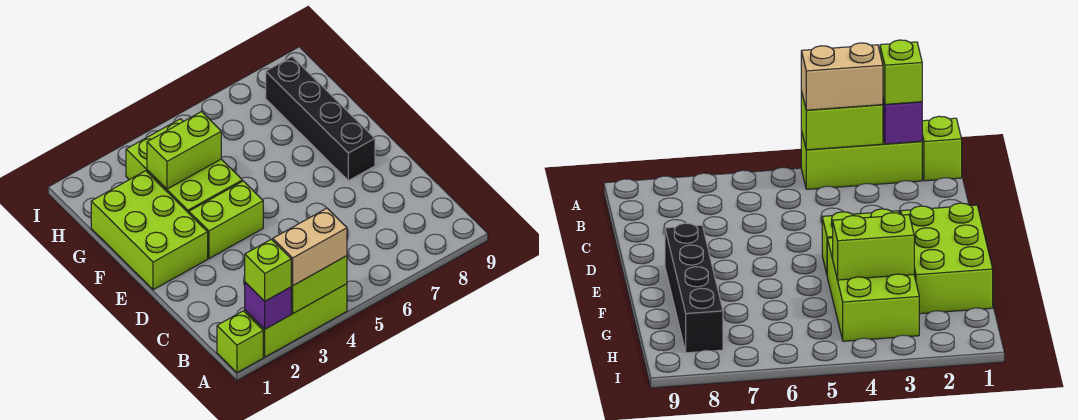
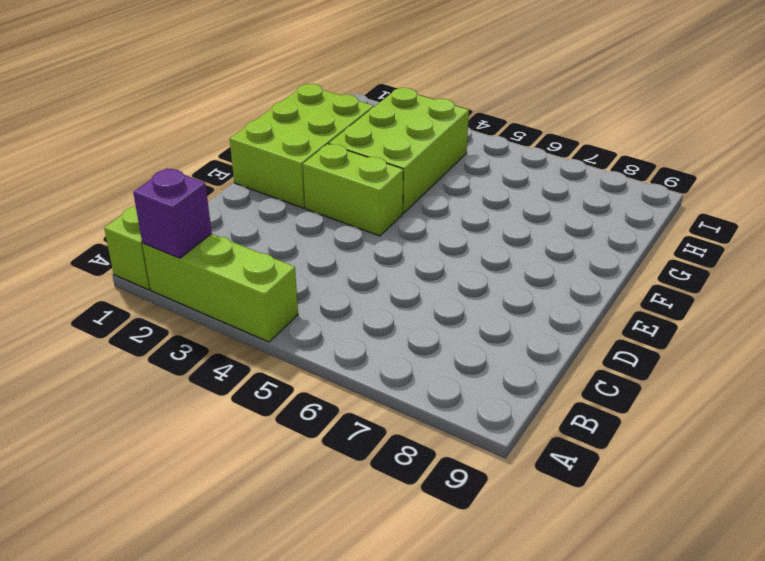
none -> black brick E8:H8 level 1
none -> lime brick A3:A4 level 2

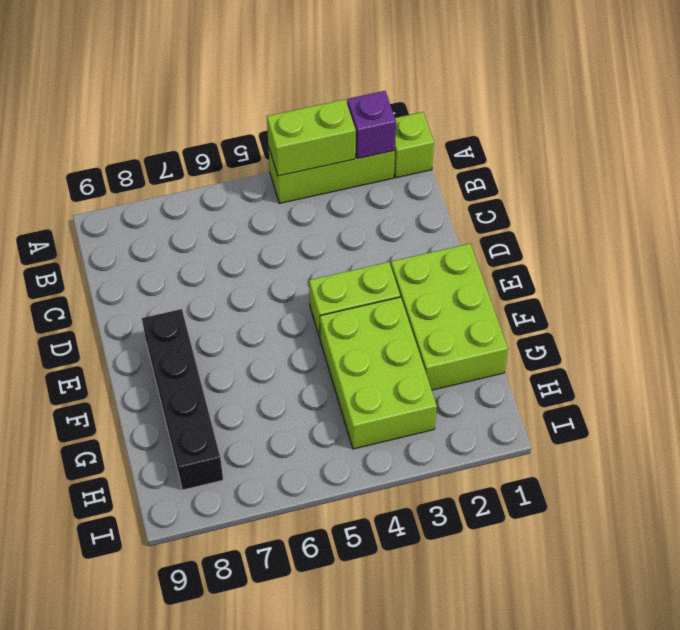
none -> lime brick G3:G4 level 2
none -> lime brick A2 level 3

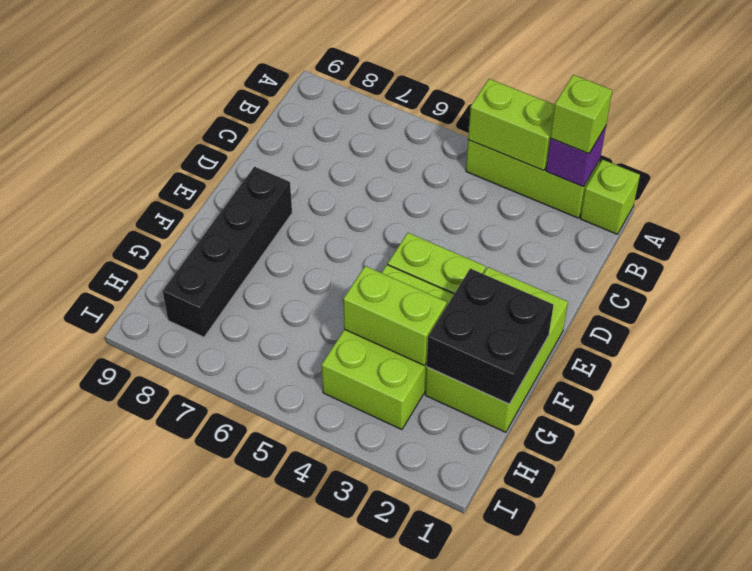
black brick F1:G2 level 2 -> none
none -> tan brick A3:A4 level 3

